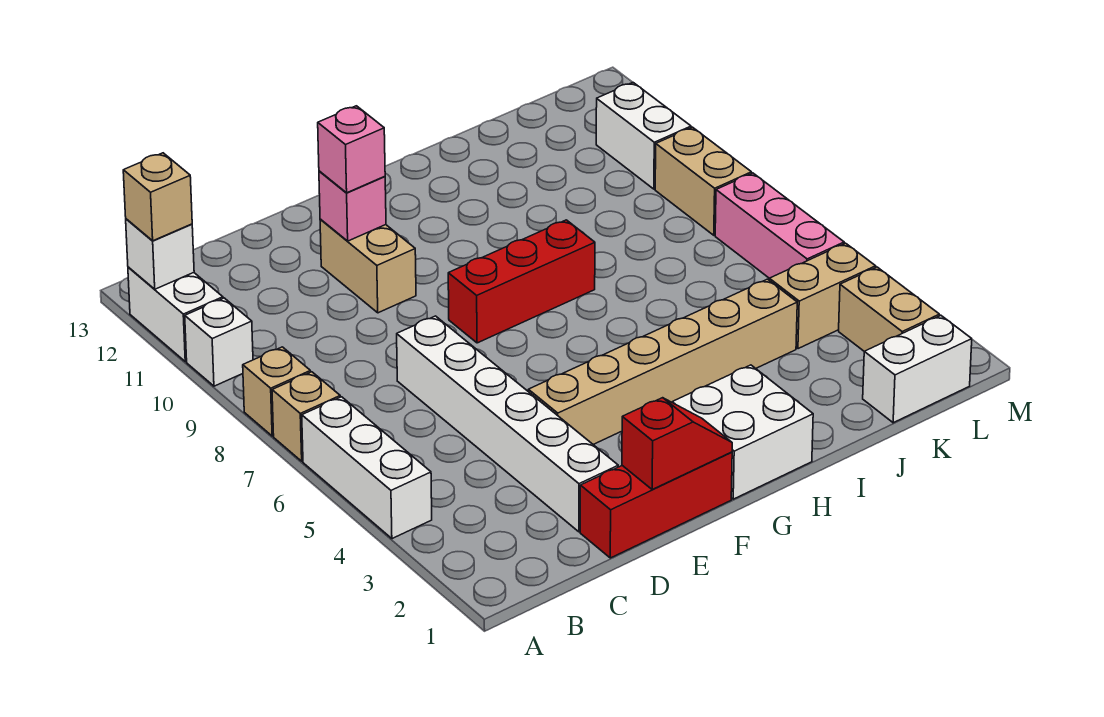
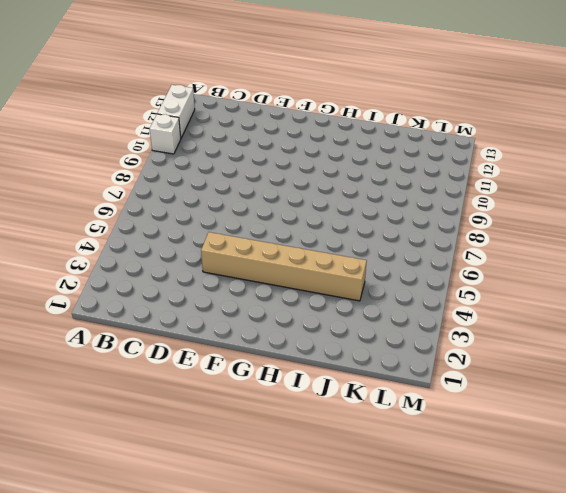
none -> white brick A4:A6 level 1
none -> tan brick A7 level 1
none -> tan brick A8 level 1

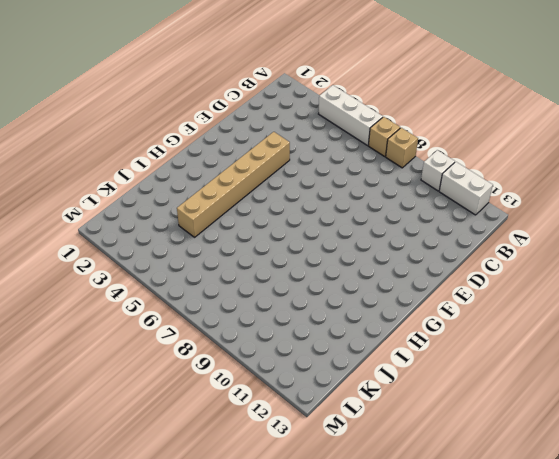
none -> red brick D1:F1 level 1
none -> white brick D2:D7 level 1
none -> tan brick E10:E11 level 1

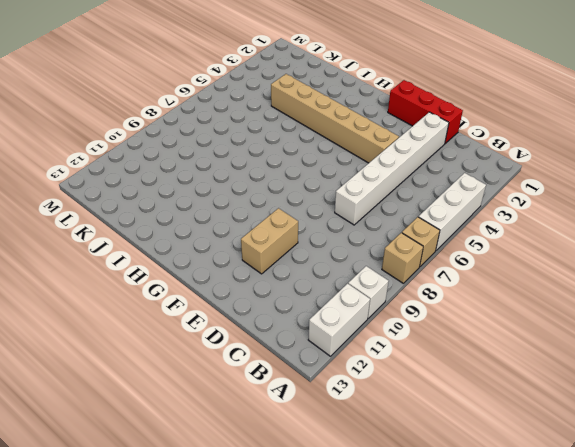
none -> red brick F8:H8 level 1
none -> white brick G1:H2 level 1
none -> white brick K1:L1 level 1

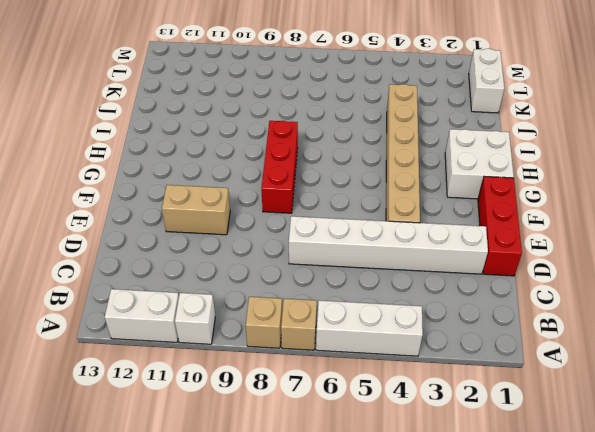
none -> tan brick K4:L4 level 1
none -> tan brick L2:L3 level 1
none -> pink brick L5:L7 level 1

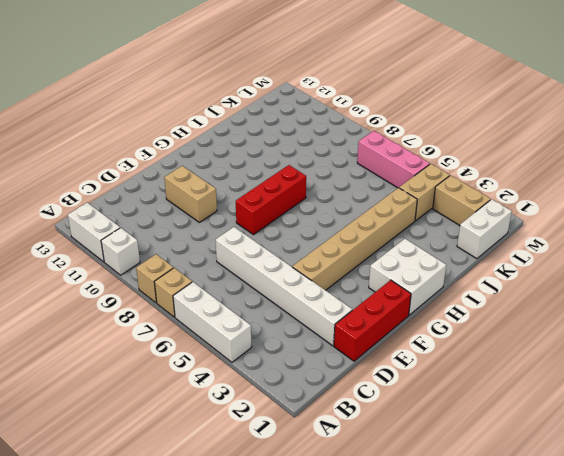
none -> tan brick L8:L9 level 1
none -> white brick L10:L11 level 1
none -> white brick A12 level 2

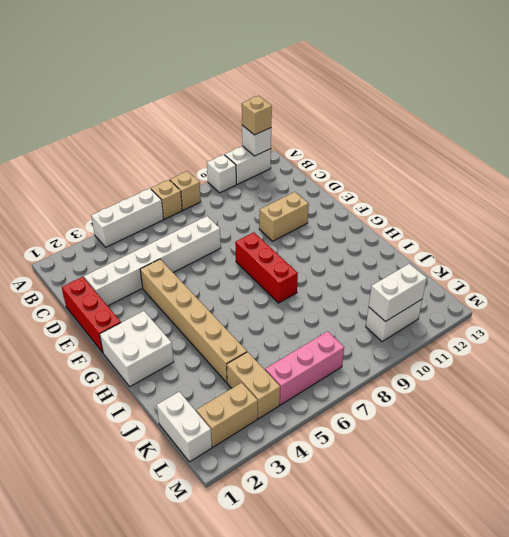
white brick L10:L11 level 2 -> none
none -> tan brick L8:L9 level 1
none -> red slope E1:F1 level 2 top E
none -> pink brick E11 level 2

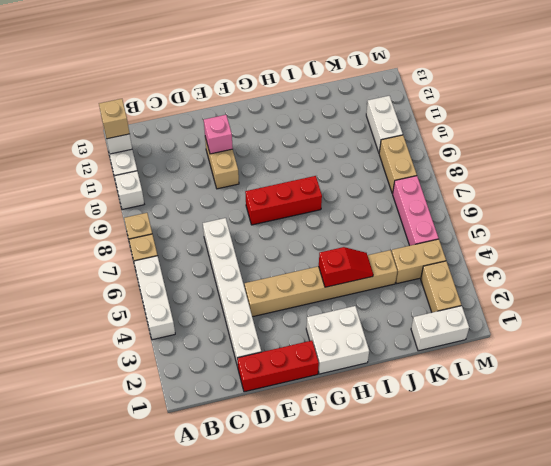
red slope H4:I4 level 2 top H -> red slope E1:F1 level 2 top E
none -> pink brick E11 level 3

